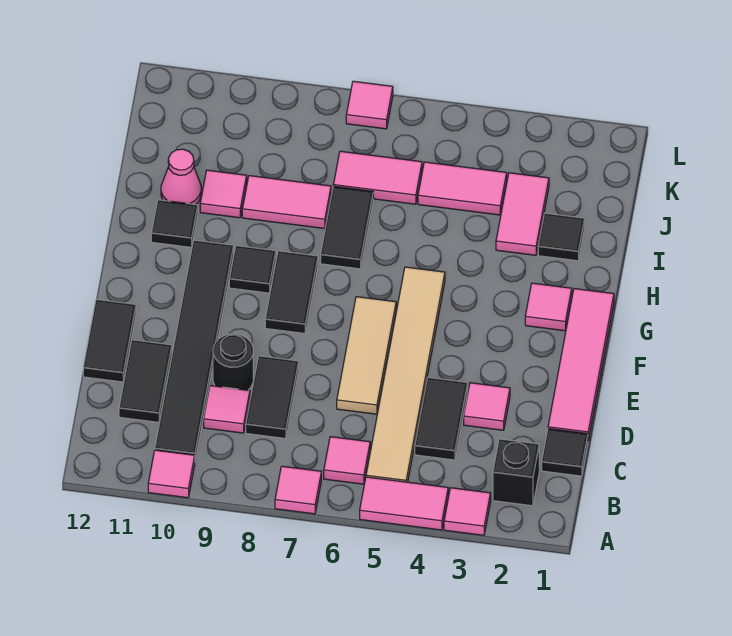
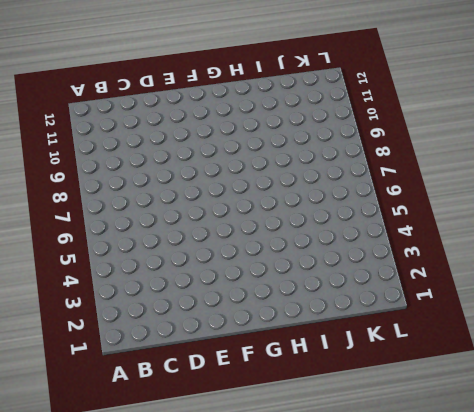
none -> pink tile A3 level 1
none -> pink tile A4:A5 level 1
none -> pink tile A7 level 1
none -> pink tile A10 level 1

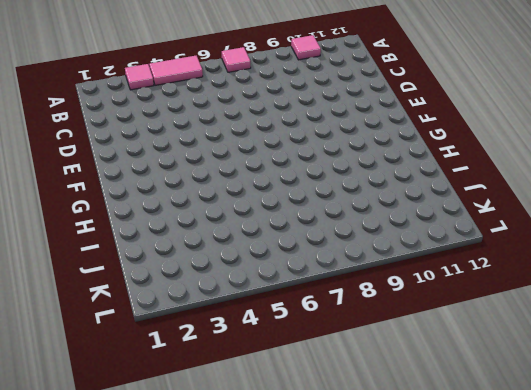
none -> black brick B2 level 1
none -> tan tile B5:G5 level 1
none -> pink tile B6 level 1
none -> black tile B10:G10 level 1

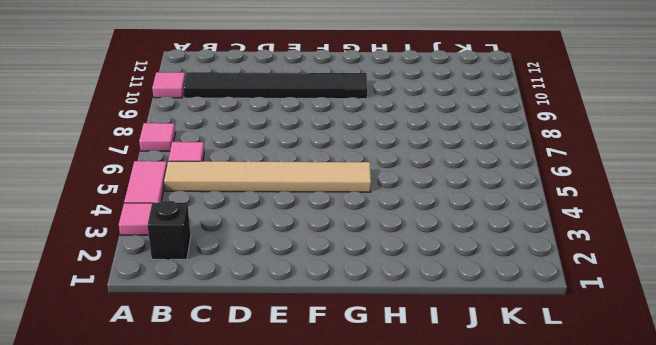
none -> black tile C1 level 1
none -> black tile C4:D4 level 1
none -> black tile C8:D8 level 1
none -> pink tile C9 level 1

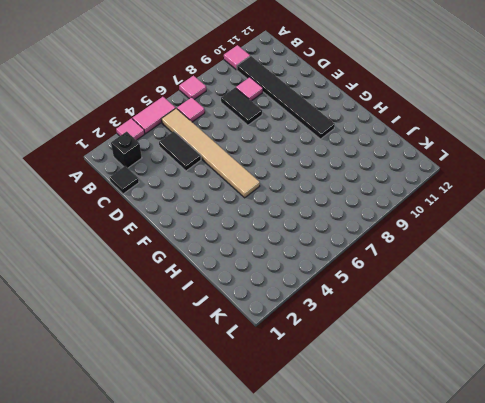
none -> black tile C11:D11 level 1
none -> pink tile D1:G1 level 1
none -> pink tile D3 level 1
none -> tan tile D6:F6 level 1

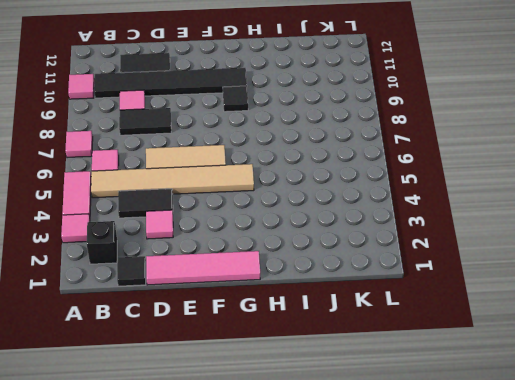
none -> black round brick D9 level 1
none -> black tile D12:E12 level 1
none -> black tile F8:G8 level 1
none -> pink tile G2 level 1

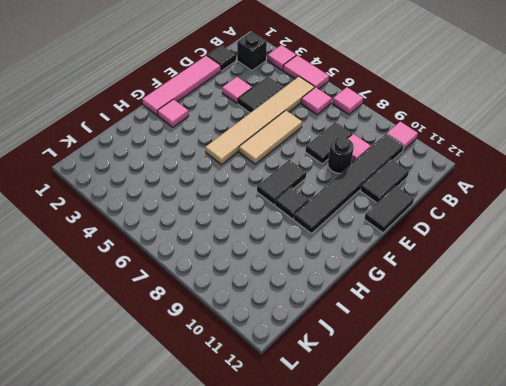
none -> black tile H7:I7 level 1
none -> black tile H11 level 1
none -> black tile I2 level 1
none -> pink tile I3:J3 level 1

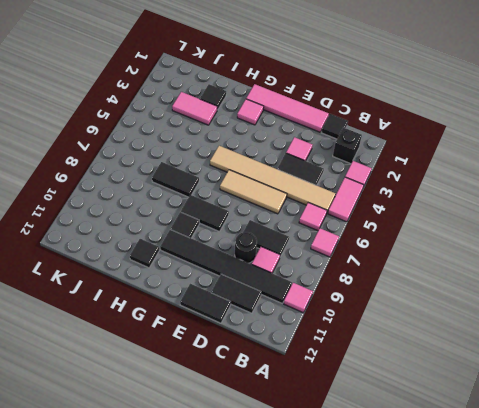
none -> pink tile I8:I9 level 1
none -> pink tile I10 level 1
none -> pink cone I11 level 1
none -> pink tile J4:J5 level 1

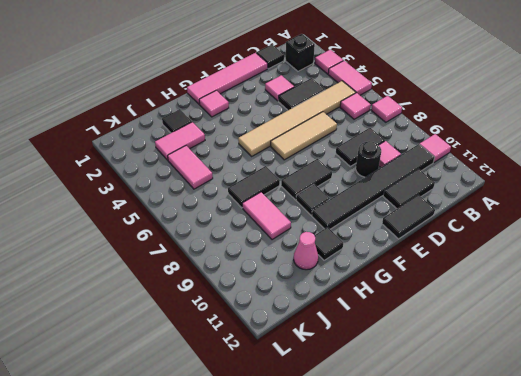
none -> pink tile I10 level 1
none -> pink tile J6:J7 level 1
none -> pink tile L7 level 1

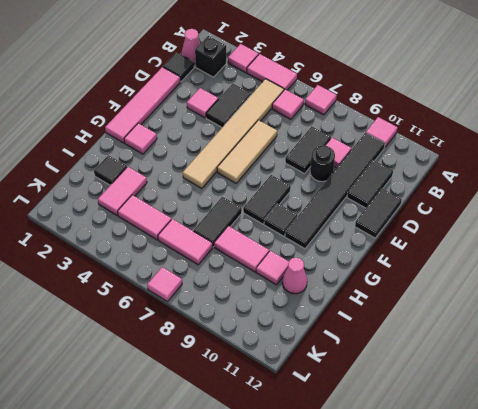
pink cone B1 level 1 -> none
none -> black tile H11 level 1

